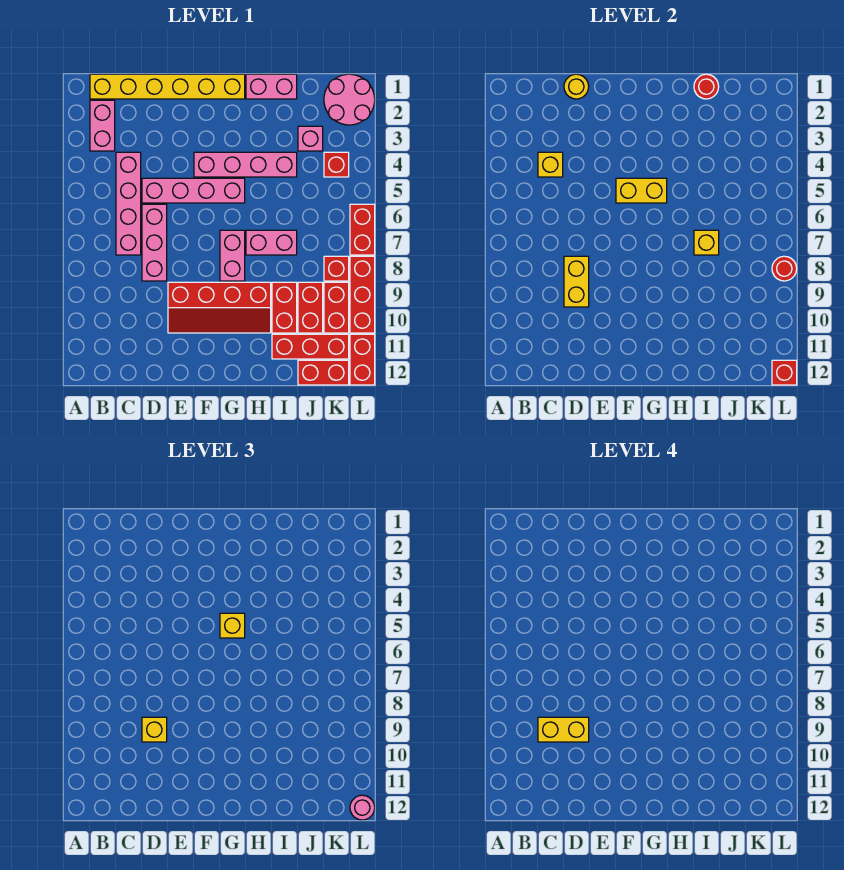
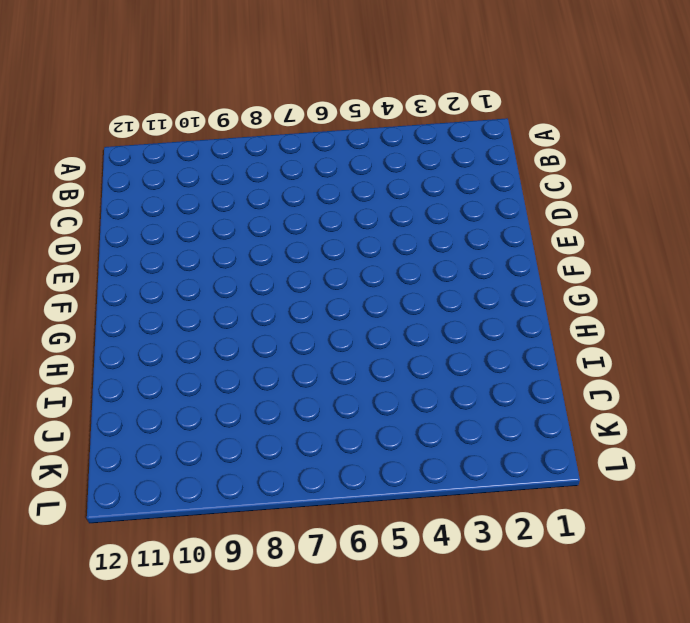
none -> yellow brick B1:G1 level 1
none -> pink brick B2:B3 level 1
none -> pink brick C4:C7 level 1
none -> pink brick D5:G5 level 1

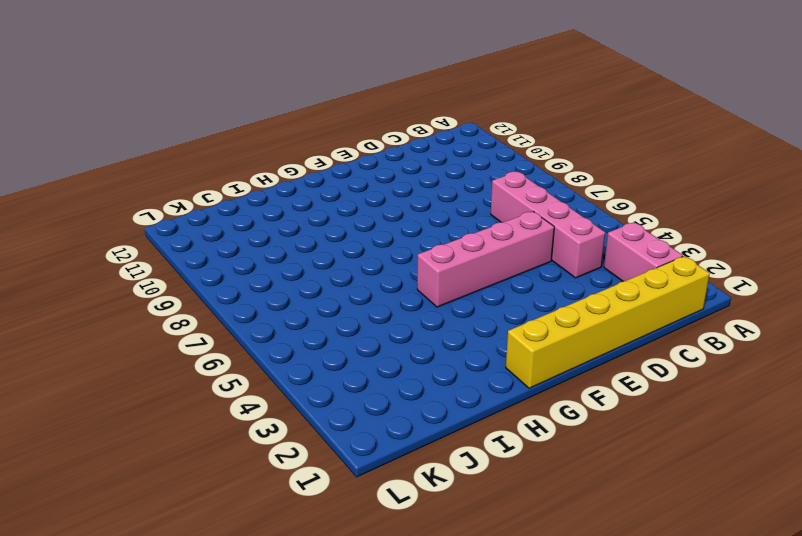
none -> pink brick D6:D8 level 1
none -> red slope E9:H10 level 1 top 9
none -> pink brick F4:I4 level 1
none -> pink brick G7:G8 level 1

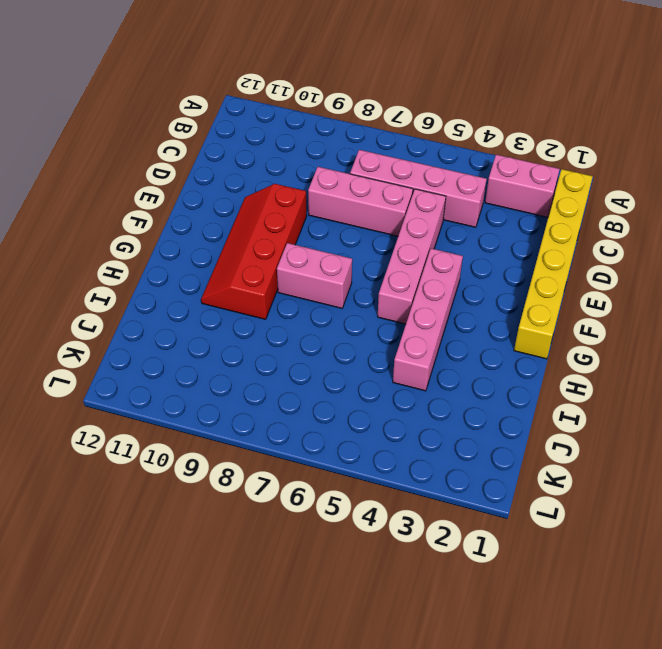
none -> pink brick H1:I1 level 1
none -> pink brick H7:I7 level 1
none -> red brick I9:I10 level 1
none -> red brick I11:K11 level 1

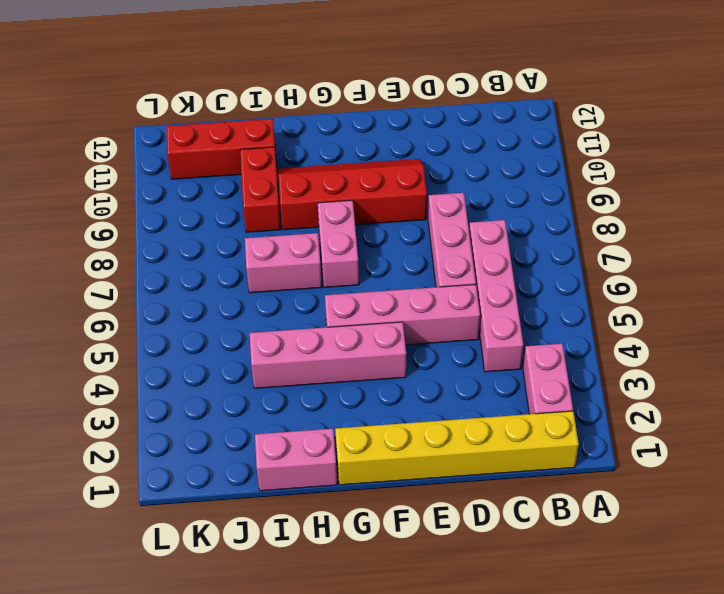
none -> pink brick J3 level 1
none -> red brick J9:J10 level 1
none -> red brick J12:K12 level 1
none -> pink round brick K1:L2 level 1

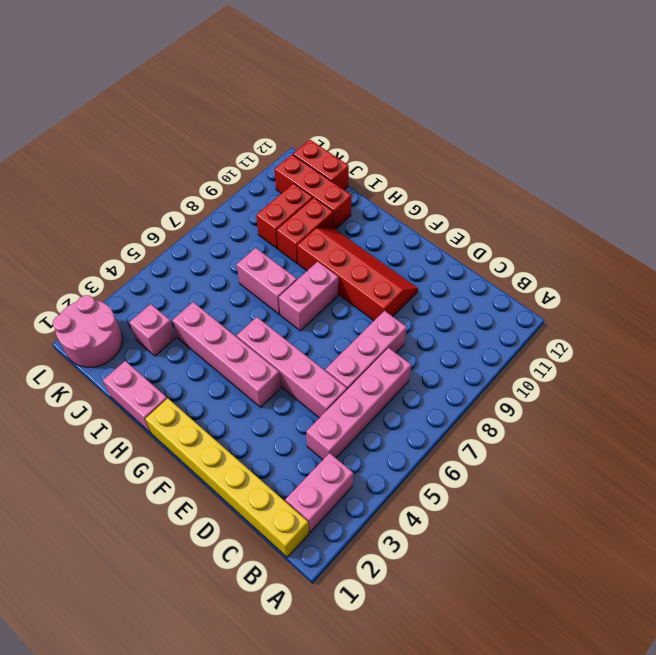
none -> red brick K4 level 1
none -> red brick K8 level 1
none -> red brick K9:K10 level 1
none -> red brick L6:L7 level 1

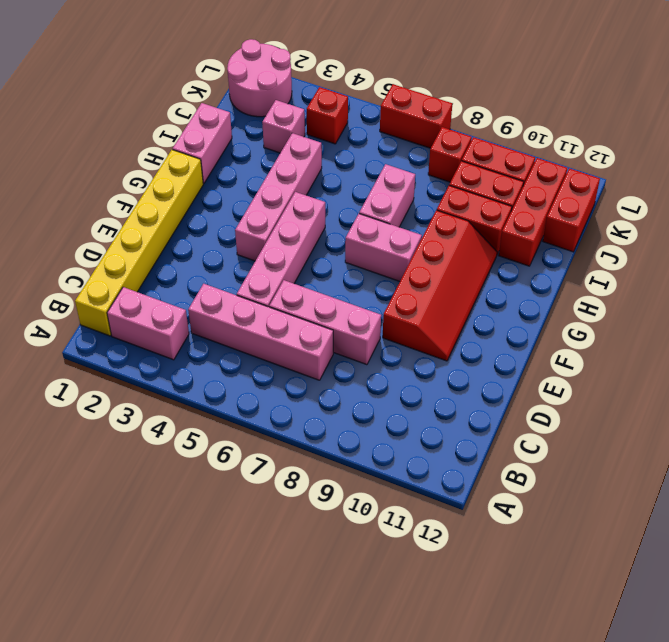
none -> red brick L8:L10 level 1
none -> red brick L11:L12 level 1
none -> yellow brick C4 level 2
none -> yellow round brick D1 level 2

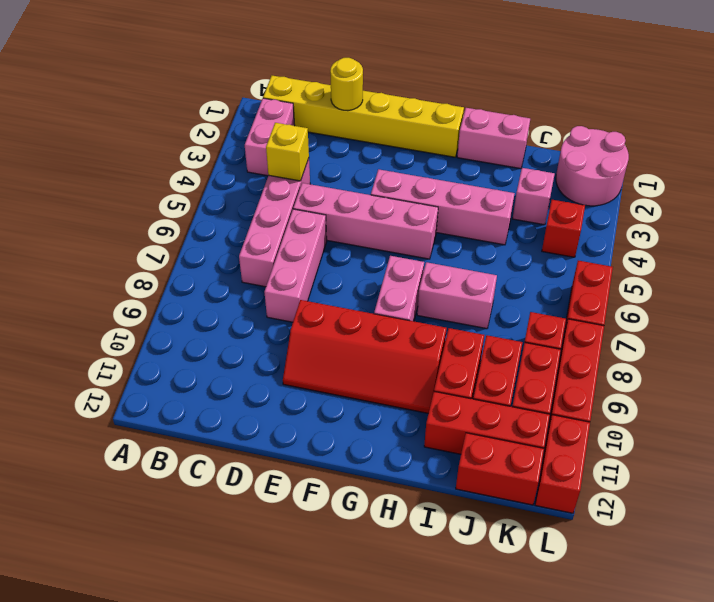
none -> yellow brick D8:D9 level 2
none -> yellow brick F5:G5 level 2
none -> red round brick I1 level 2
none -> yellow brick I7 level 2

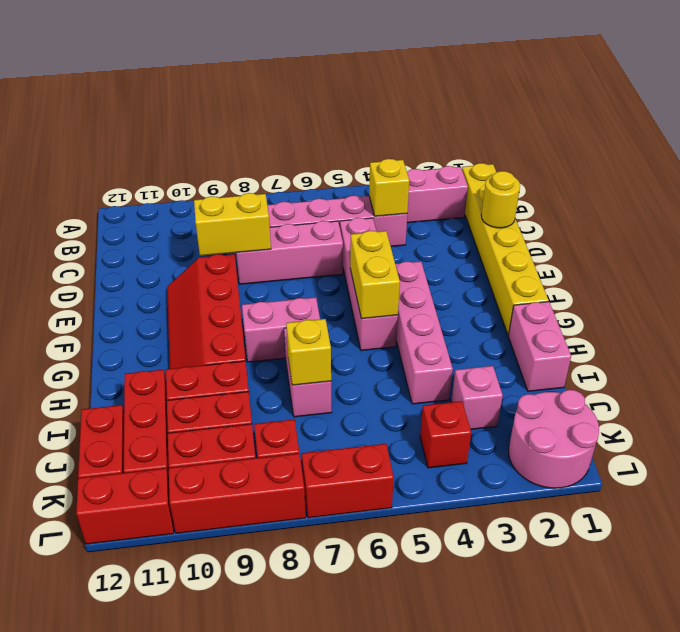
none -> red round brick I1 level 2
none -> red round brick L8 level 2
none -> red brick L12 level 2
none -> yellow brick D9 level 3

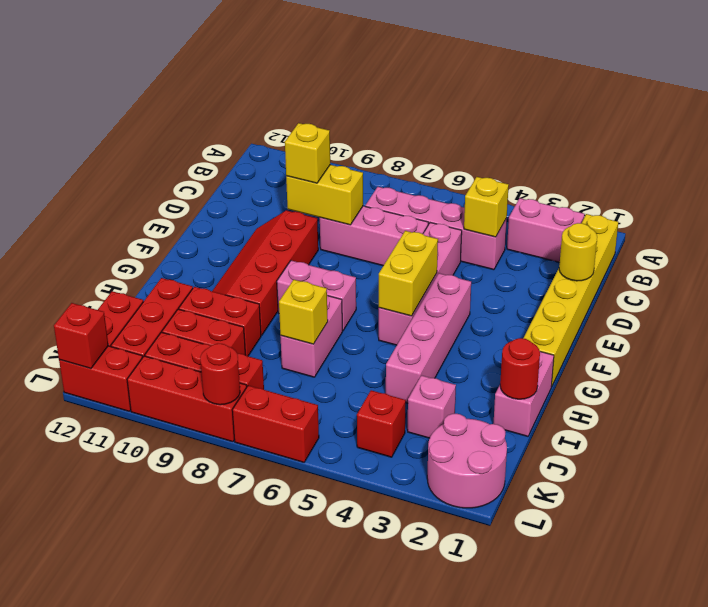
none -> yellow brick G5 level 3
none -> pink round brick L12 level 3
none -> yellow brick C9:D9 level 4

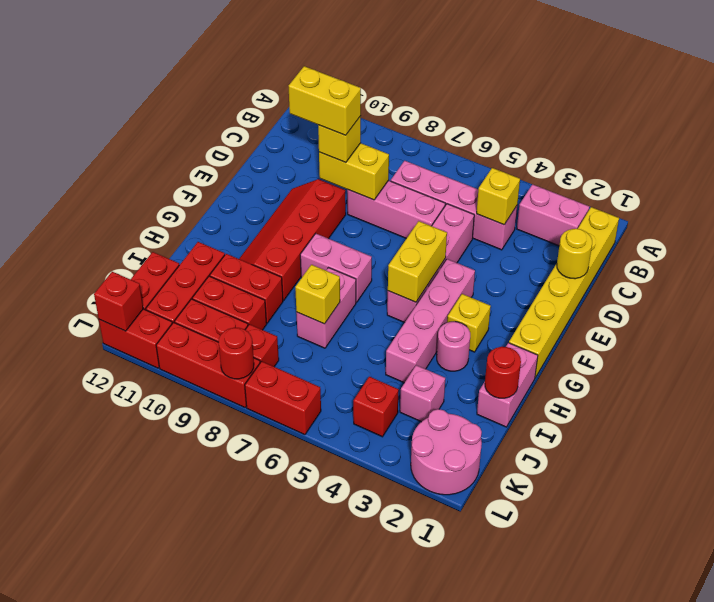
yellow brick D9:D10 level 4 -> yellow brick C9:D9 level 4
yellow brick G3 level 1 -> yellow brick G5 level 3
pink round brick H3 level 1 -> pink round brick L12 level 3

